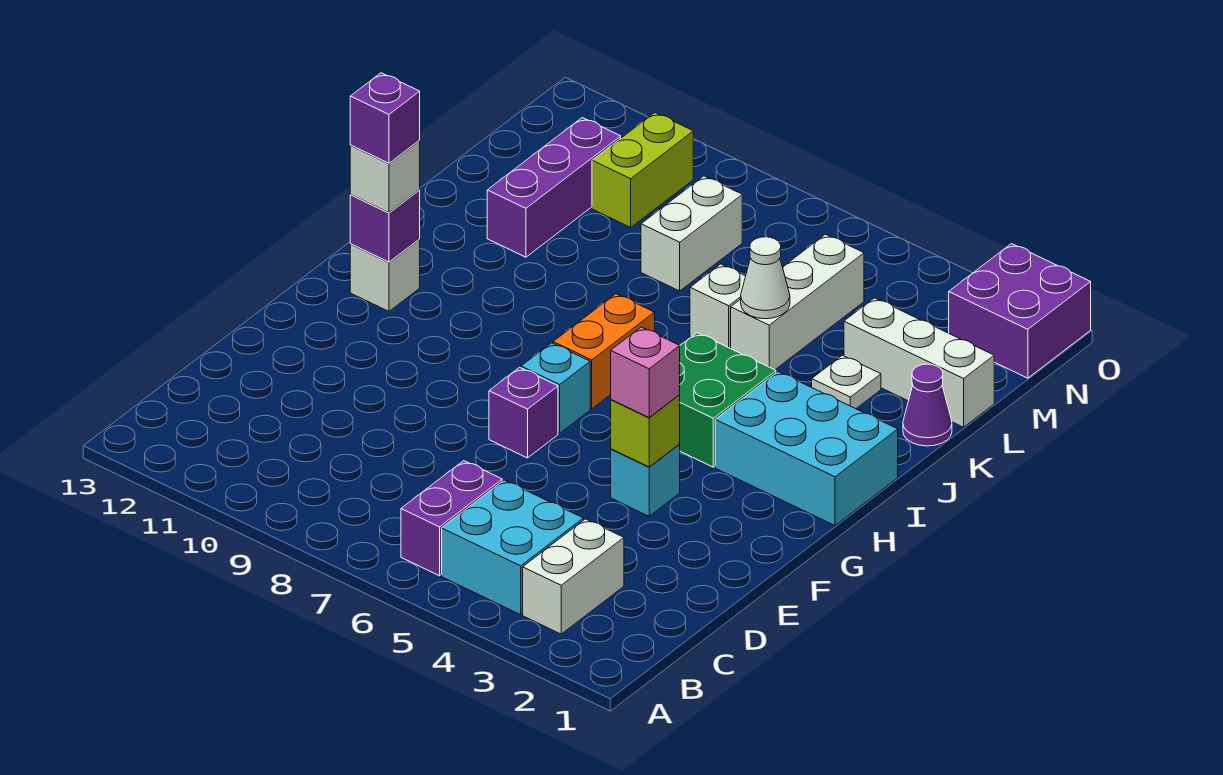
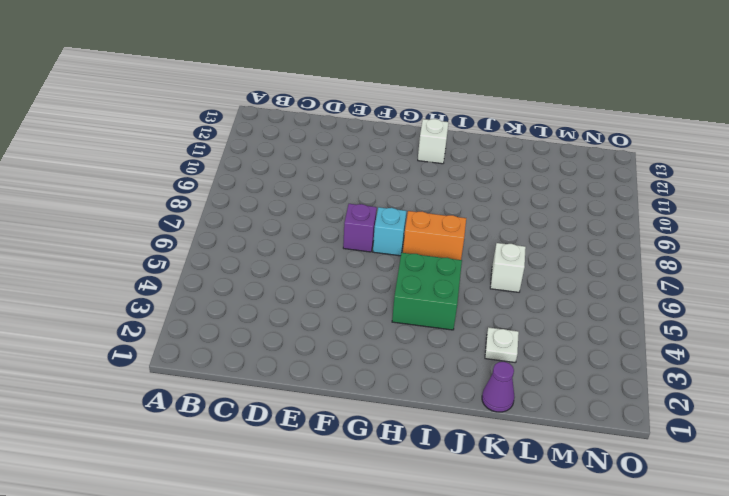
none -> white brick B3:C3 level 1
none -> cyan brick B4:C5 level 1
none -> purple brick B6:C6 level 1

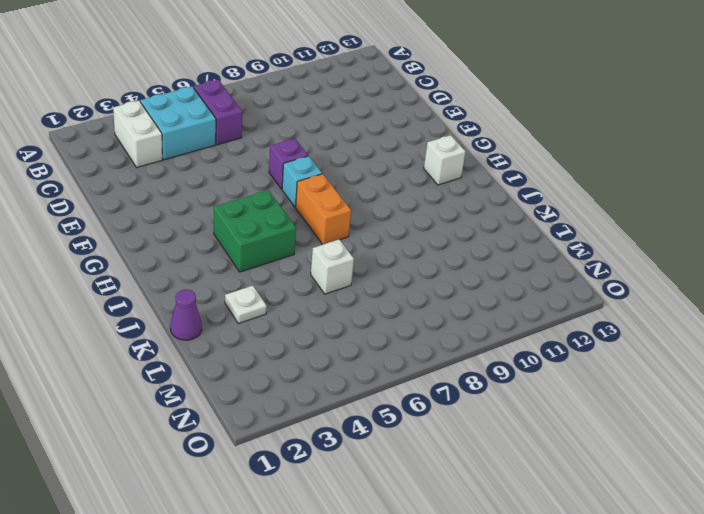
none -> cyan brick F4 level 1
none -> cyan brick H1:I3 level 1
none -> white brick K5:M5 level 1

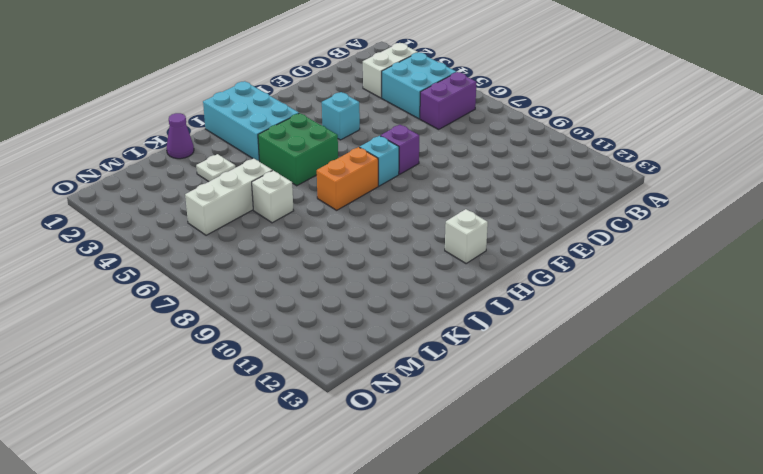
none -> purple brick K11:M11 level 1
none -> white brick L1:L3 level 1
none -> white brick L8:M8 level 1

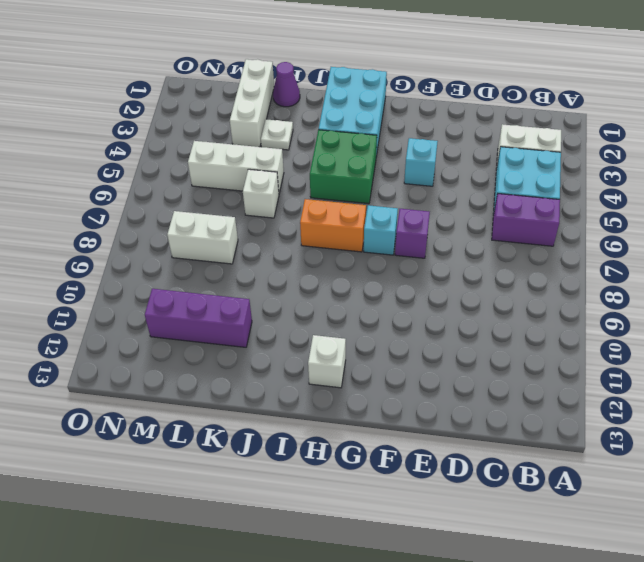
none -> lime brick M10:N10 level 1
none -> purple brick N1:O2 level 1
none -> lime brick F4 level 2

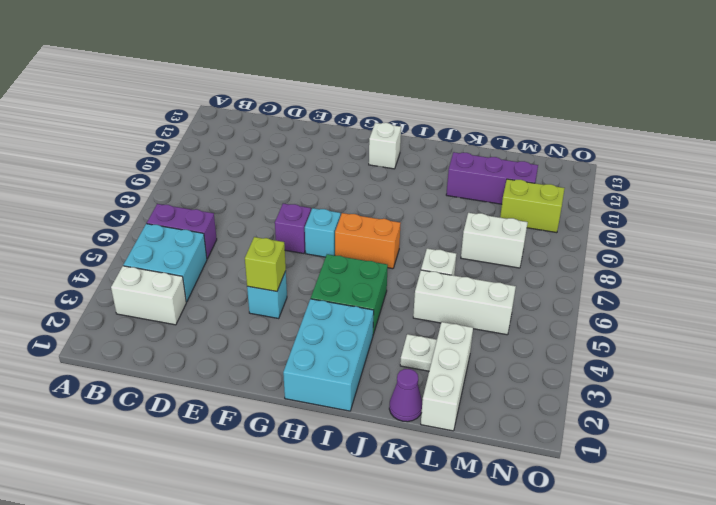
none -> purple brick N1:O2 level 1
none -> purple brick H12 level 2
none -> white cone K5 level 2

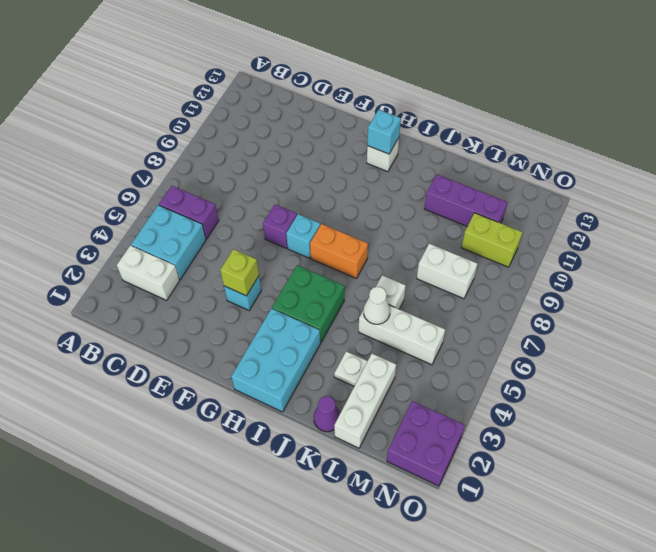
cyan brick H12 level 2 -> purple brick H12 level 2
none -> pink brick F4 level 3
none -> white brick H12 level 3
none -> purple brick H12 level 4

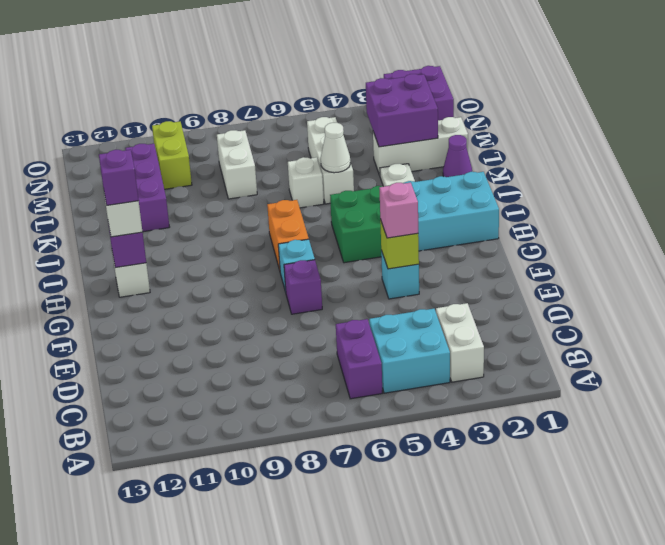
purple brick L2:M3 level 2 -> none

